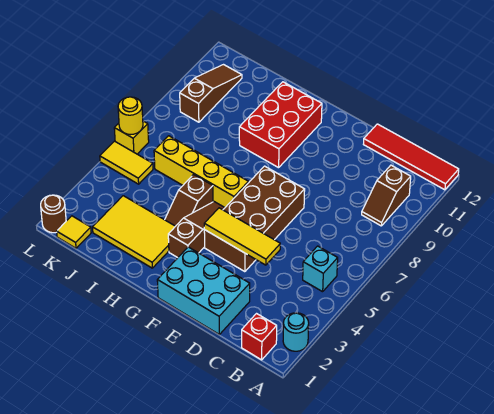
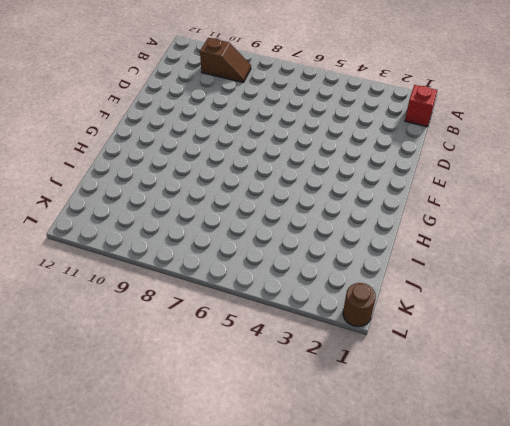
none -> cyan round brick A2 level 1
none -> red tile A12:D12 level 1
none -> cyan brick B5 level 1

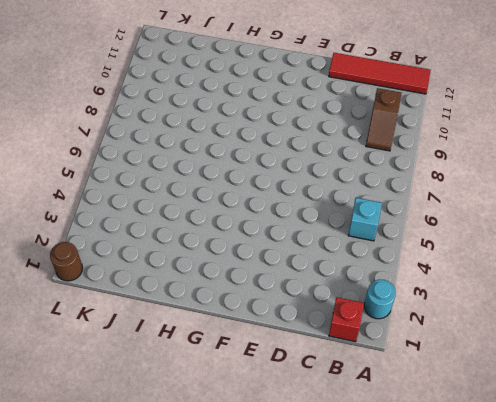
none -> cyan brick D1:F2 level 1
none -> brown brick E4:F7 level 1
none -> brown slope G3:G5 level 1 top 3

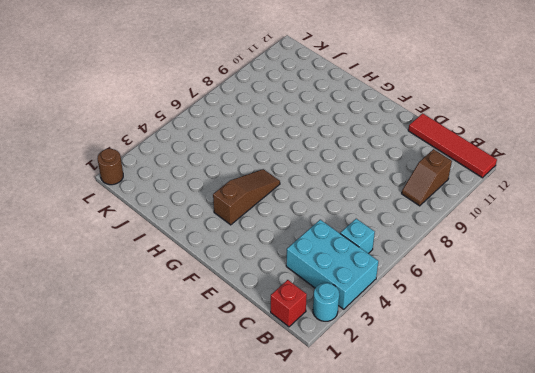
cyan brick A3:C4 level 1 -> cyan brick D1:F2 level 1
none -> brown brick E4:F7 level 1
none -> yellow brick G6:J6 level 1
none -> red brick G9:H11 level 1

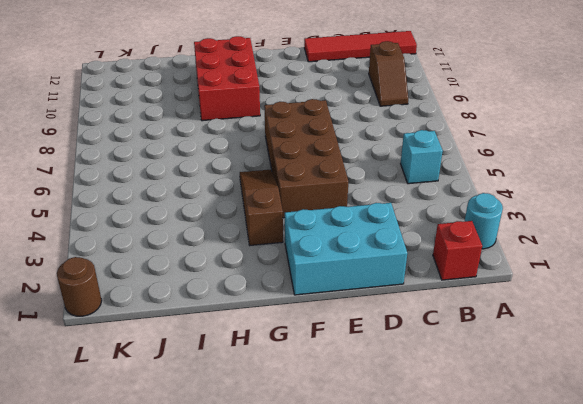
none -> yellow brick G6:J6 level 1
none -> yellow tile H2:J3 level 1
none -> brown slope H4:H5 level 1 top 5

